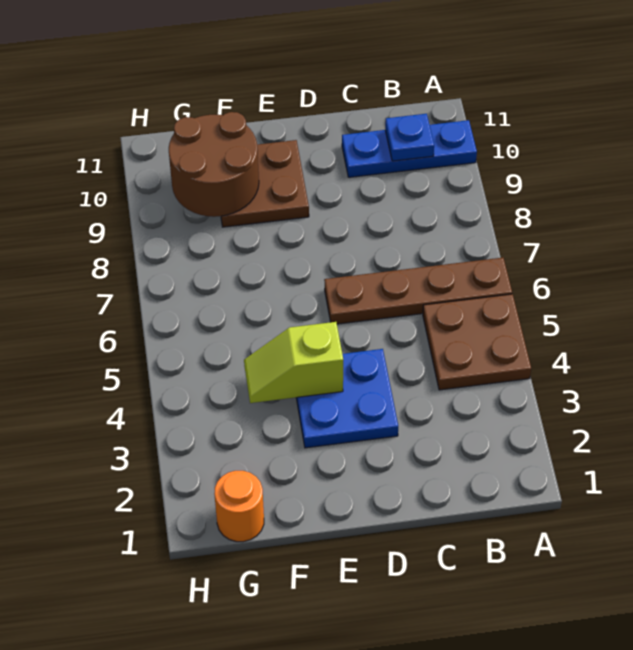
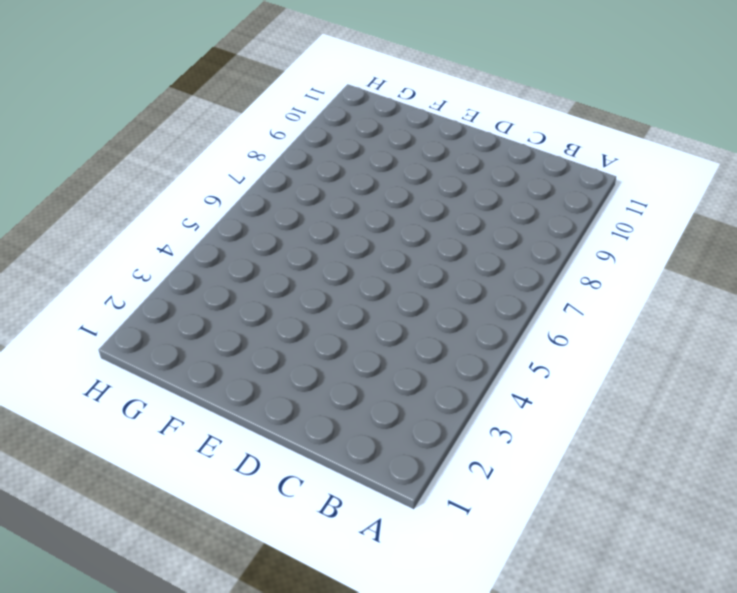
none -> brown plate A4:B5 level 1
none -> brown plate A6:D6 level 1

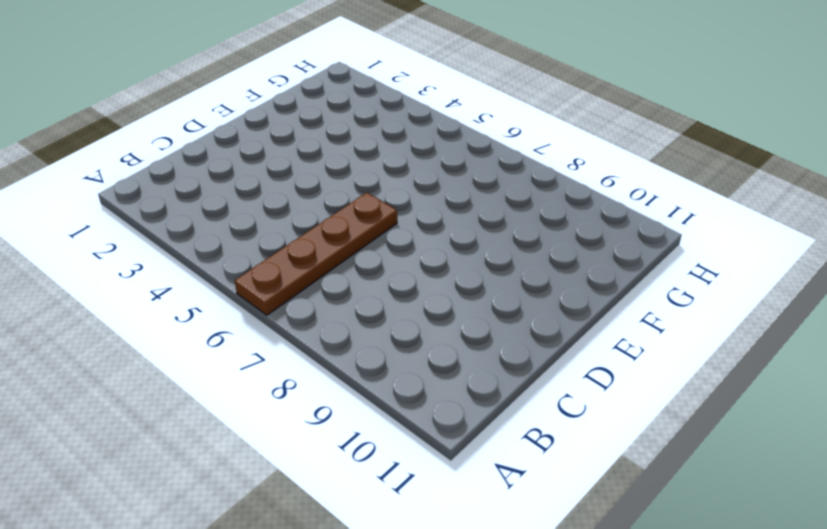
none -> brown plate A4:B5 level 1
none -> blue plate A10:C10 level 1

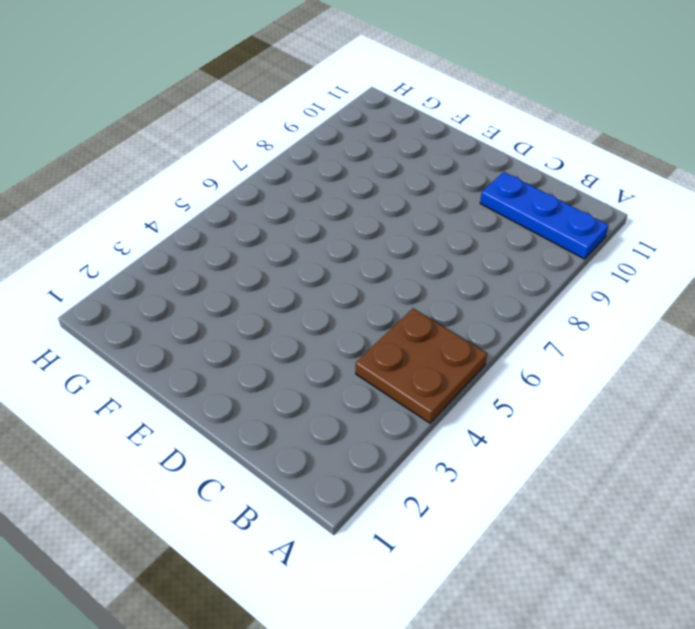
none -> brown plate A6:D6 level 1
none -> blue plate D3:E4 level 1

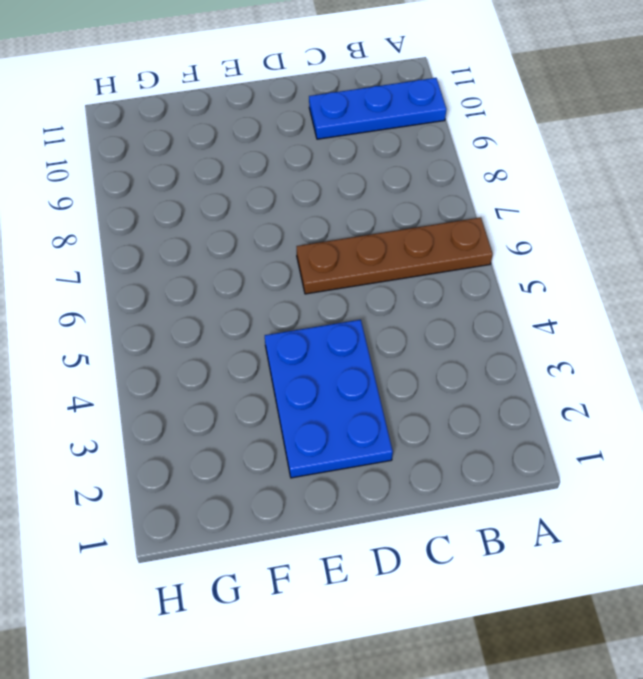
blue plate D2:E4 level 1 -> blue plate D3:E4 level 1
none -> brown plate A4:B5 level 1
none -> brown plate E9:F10 level 1

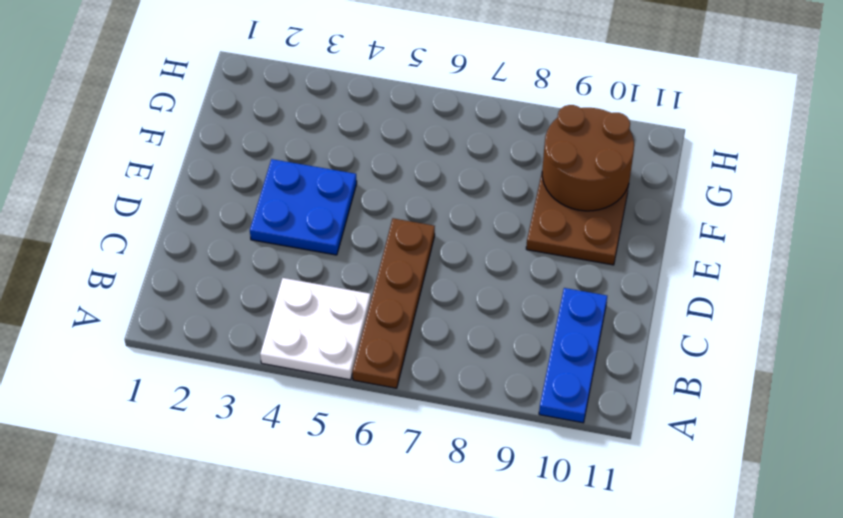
white plate A4:B5 level 1 -> brown plate A4:B5 level 1
none -> orange round brick G1 level 1
none -> blue plate B10 level 2

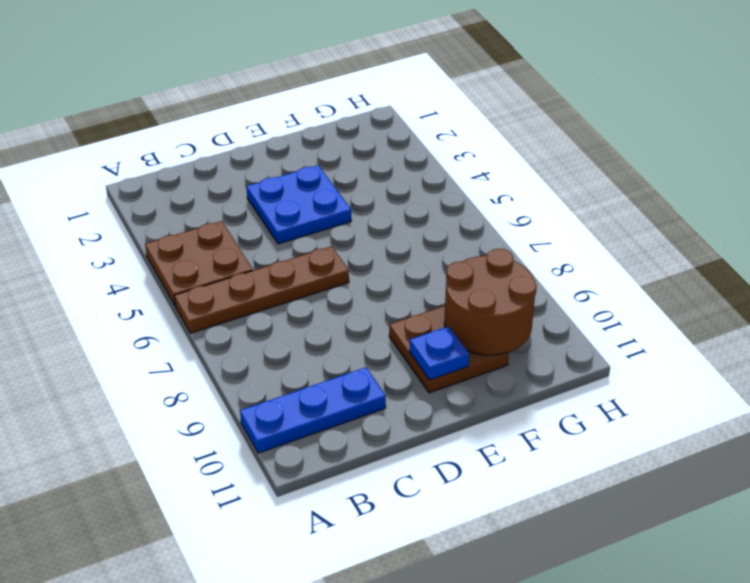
blue plate E10 level 2 -> blue plate B10 level 2
none -> orange round brick G1 level 1
none -> lime slope E4:F4 level 2 top E

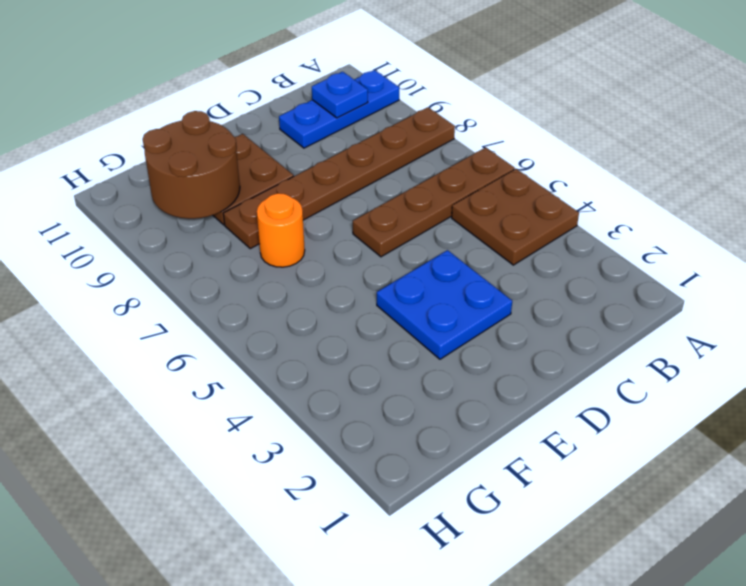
brown plate A8:F8 level 1 -> none
orange round brick F7 level 1 -> orange round brick G1 level 1
none -> lime slope E4:F4 level 2 top E

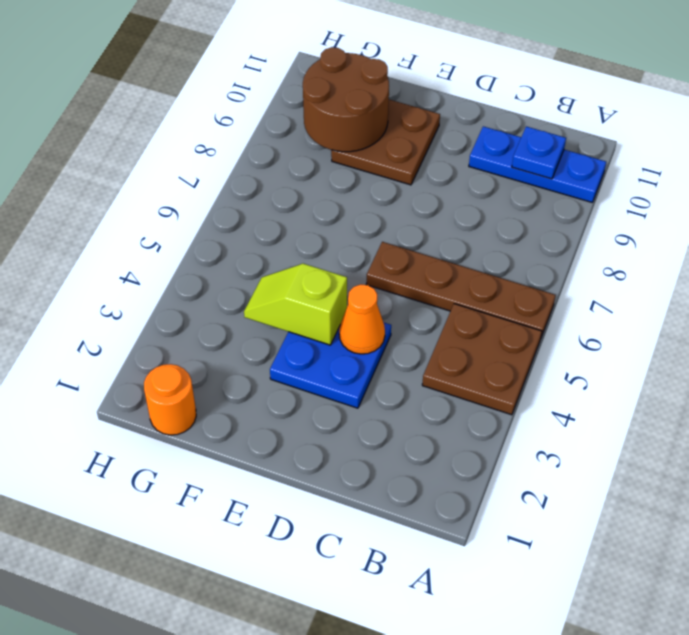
orange cone D4 level 2 -> none

